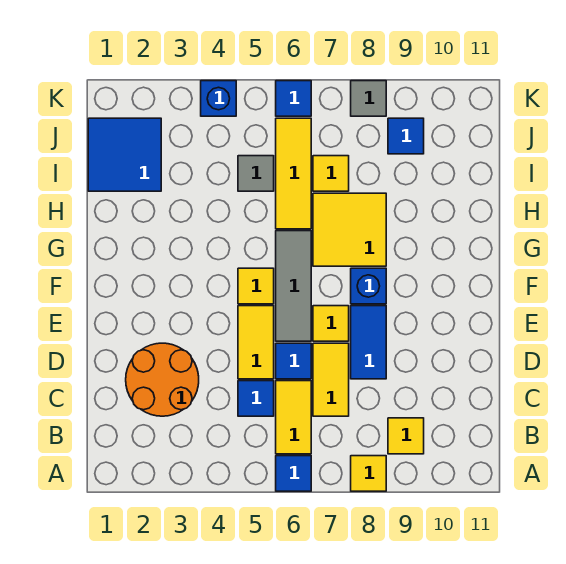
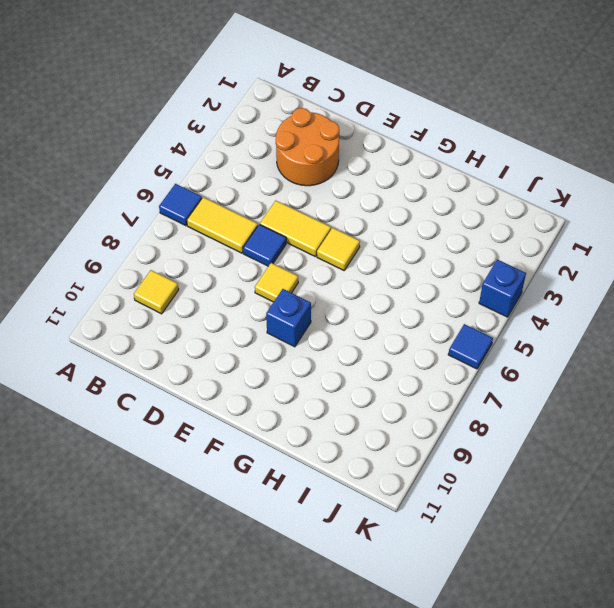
none -> yellow tile A8 level 1
none -> blue tile C5 level 1
none -> yellow tile C7:D7 level 1

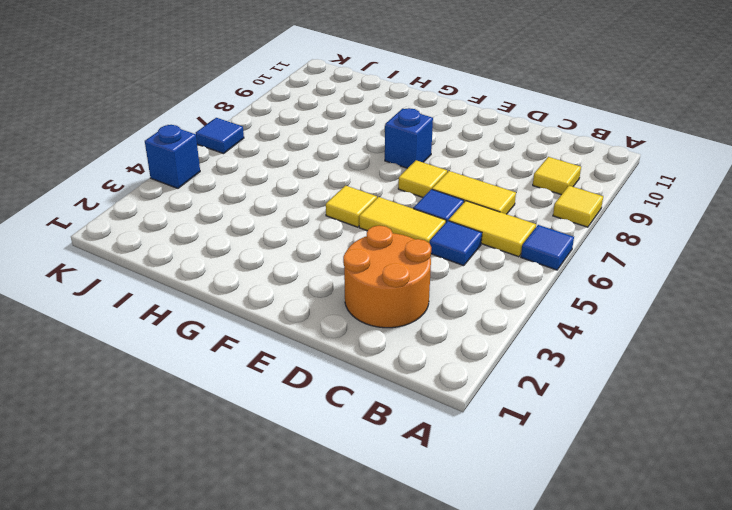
none -> blue tile D8:E8 level 1
none -> grey tile E6:G6 level 1
none -> yellow tile G7:H8 level 1

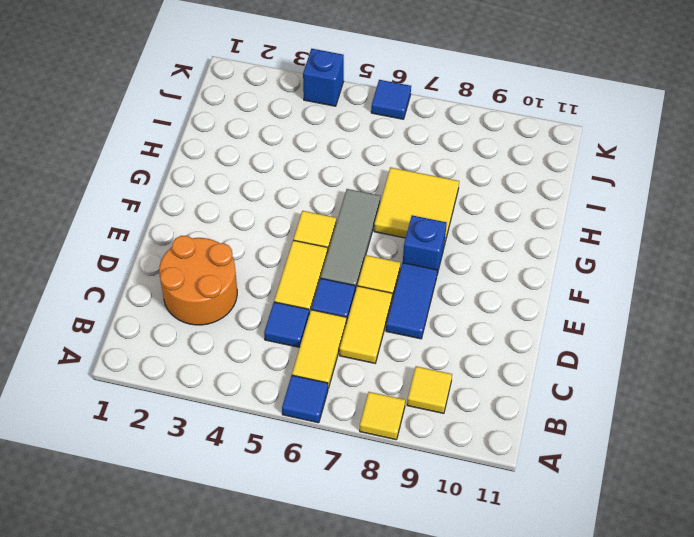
none -> yellow tile H6:J6 level 1
none -> blue tile I1:J2 level 1
none -> grey tile I5 level 1

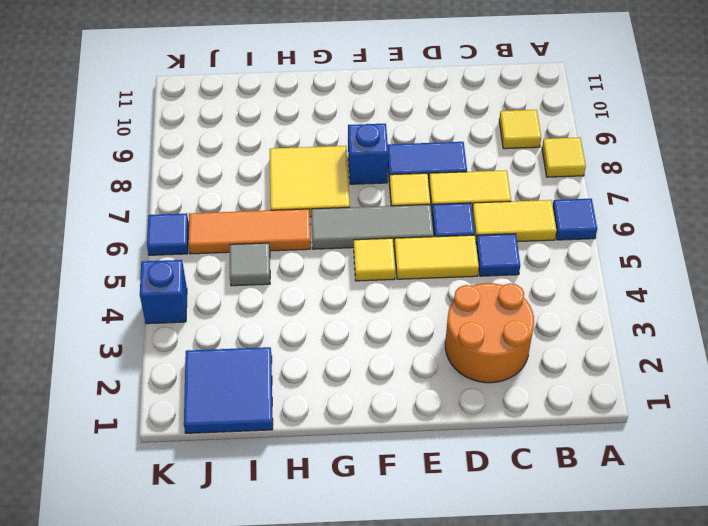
orange tile H6:J6 level 1 -> yellow tile H6:J6 level 1
none -> yellow tile I7 level 1
none -> blue tile J9 level 1
none -> grey tile K8 level 1

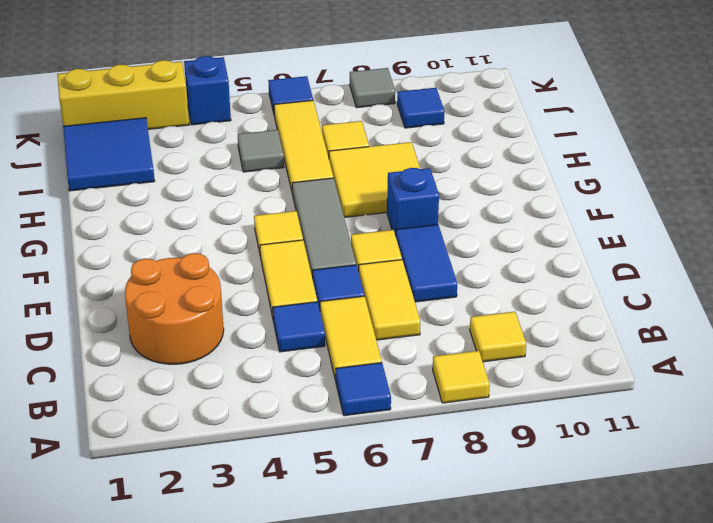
yellow brick K1:K3 level 1 -> none

